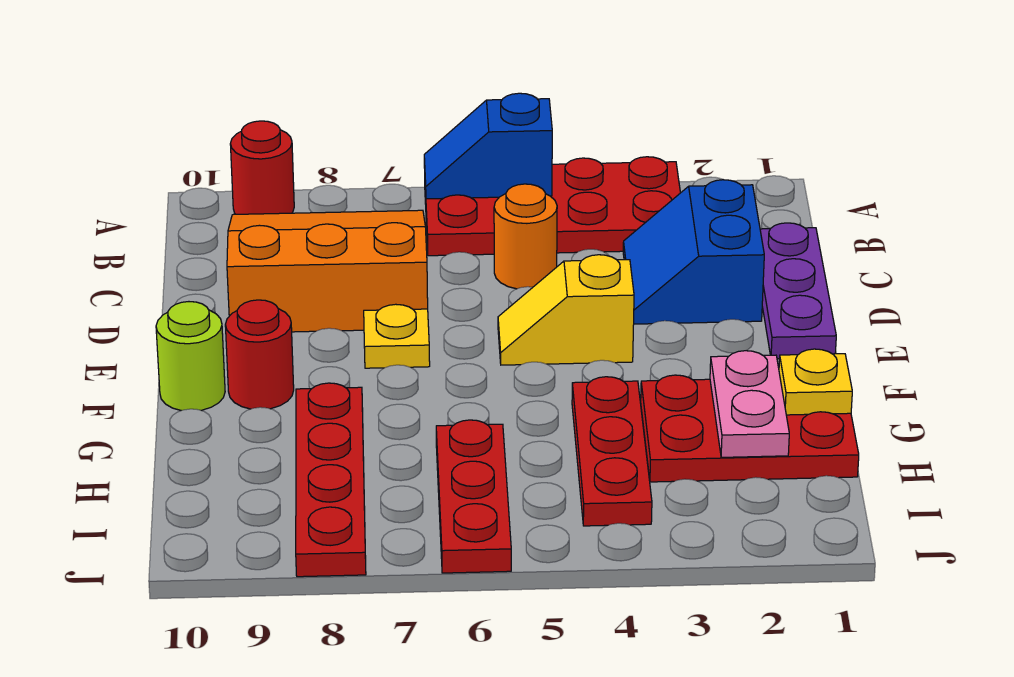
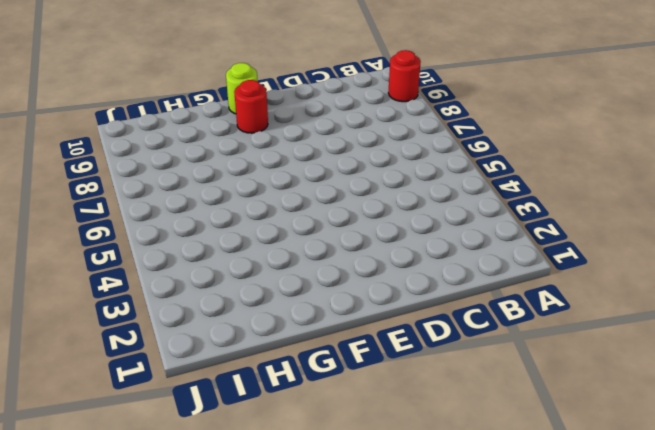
none -> red plate A3:B6 level 1
none -> orange slope B7:D9 level 1 top D
none -> purple plate C1:E1 level 1

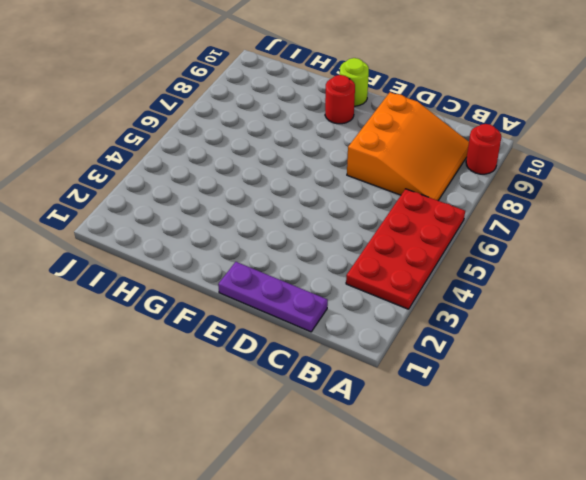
none -> blue slope C2:D3 level 1 top 2
none -> orange round brick C5 level 1
none -> yellow slope E4:E5 level 1 top 4

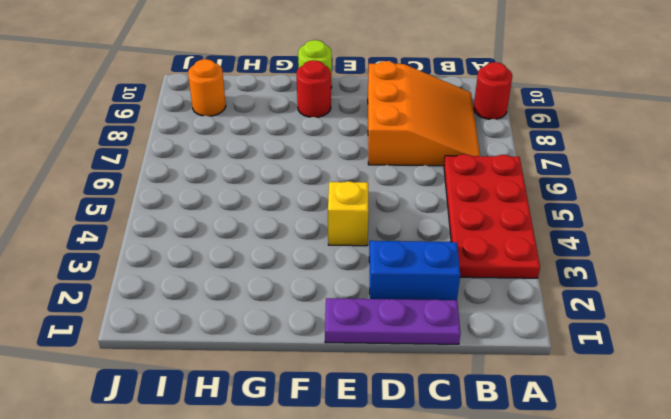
orange round brick I9 level 1 -> orange round brick C5 level 1
none -> yellow plate E7 level 1
none -> red plate G1:H3 level 1
none -> red plate G4:I4 level 1

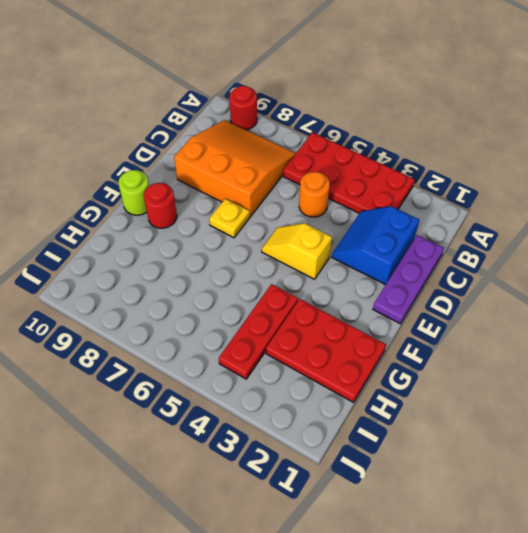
none -> red plate G8:J8 level 1
none -> red plate H6:J6 level 1
none -> blue slope A5:A6 level 2 top 5

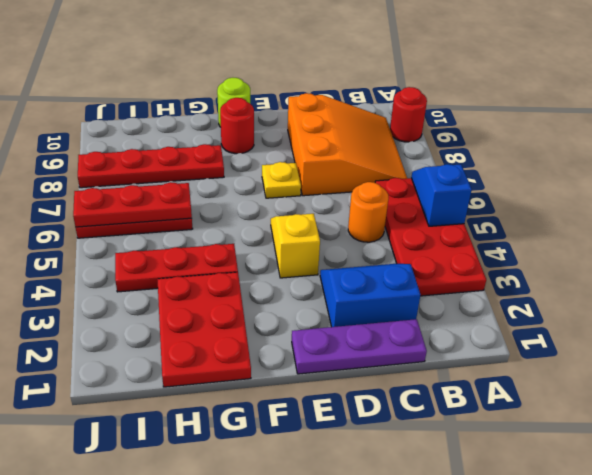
red plate H6:J6 level 2 -> none
none -> yellow plate G1 level 2
none -> pink plate G2:H2 level 2

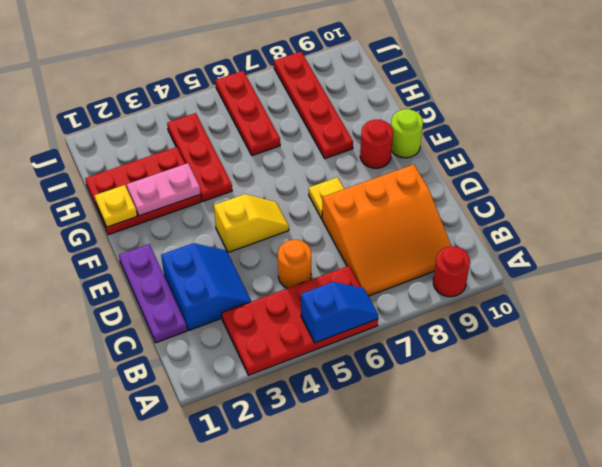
pink plate G2:G3 level 2 -> pink plate G2:H2 level 2

